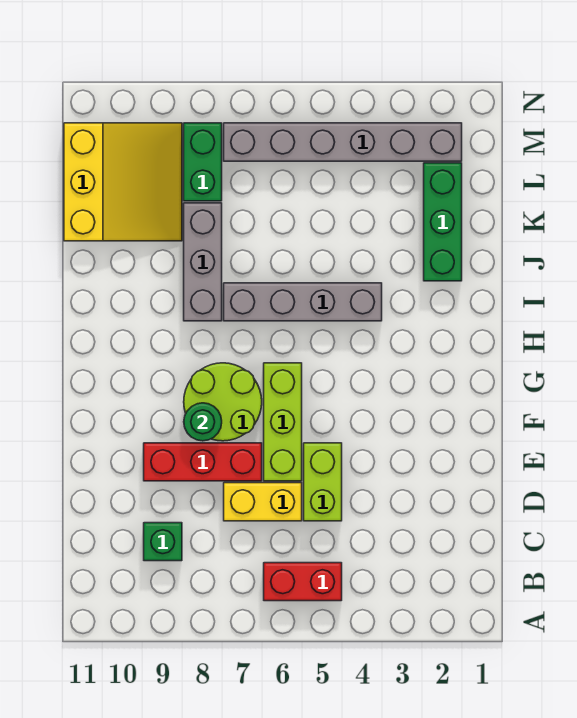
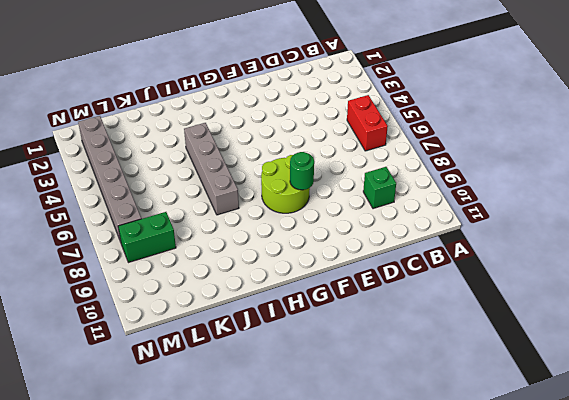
none -> lime brick D5:E5 level 1
none -> yellow brick D6:D7 level 1
none -> lime brick E6:G6 level 1

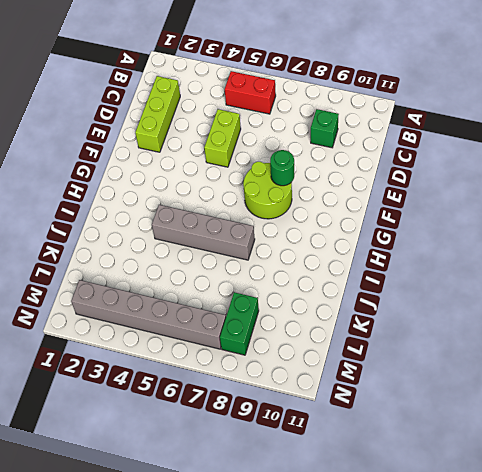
lime brick C2:E2 level 1 -> lime brick E6:G6 level 1
none -> yellow brick D6:D7 level 1
none -> red brick E7:E9 level 1
none -> grey brick I8:K8 level 1

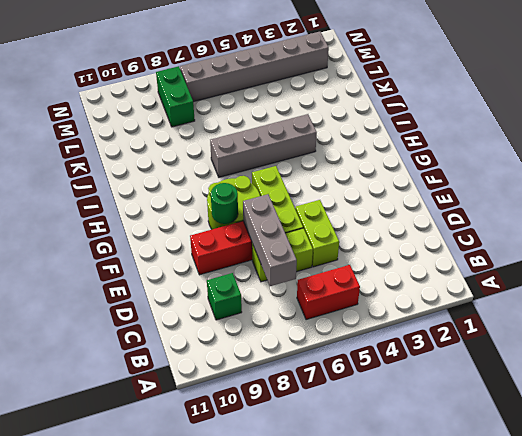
grey brick C7:E7 level 2 -> grey brick I8:K8 level 1
lime brick D6:D7 level 1 -> yellow brick D6:D7 level 1
none -> green brick J2:L2 level 1
none -> yellow slope K9:M11 level 1 top 11

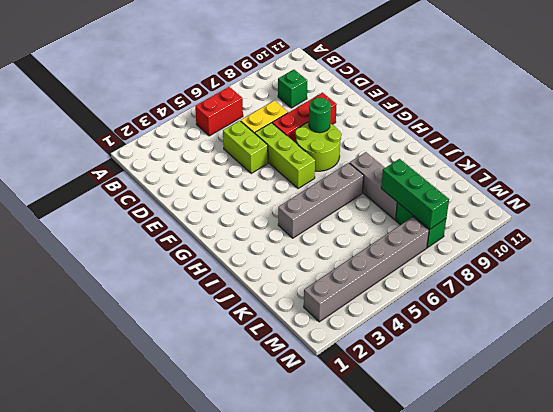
green brick K8:M8 level 2 -> green brick J2:L2 level 1
none -> yellow slope K9:M11 level 1 top 11

